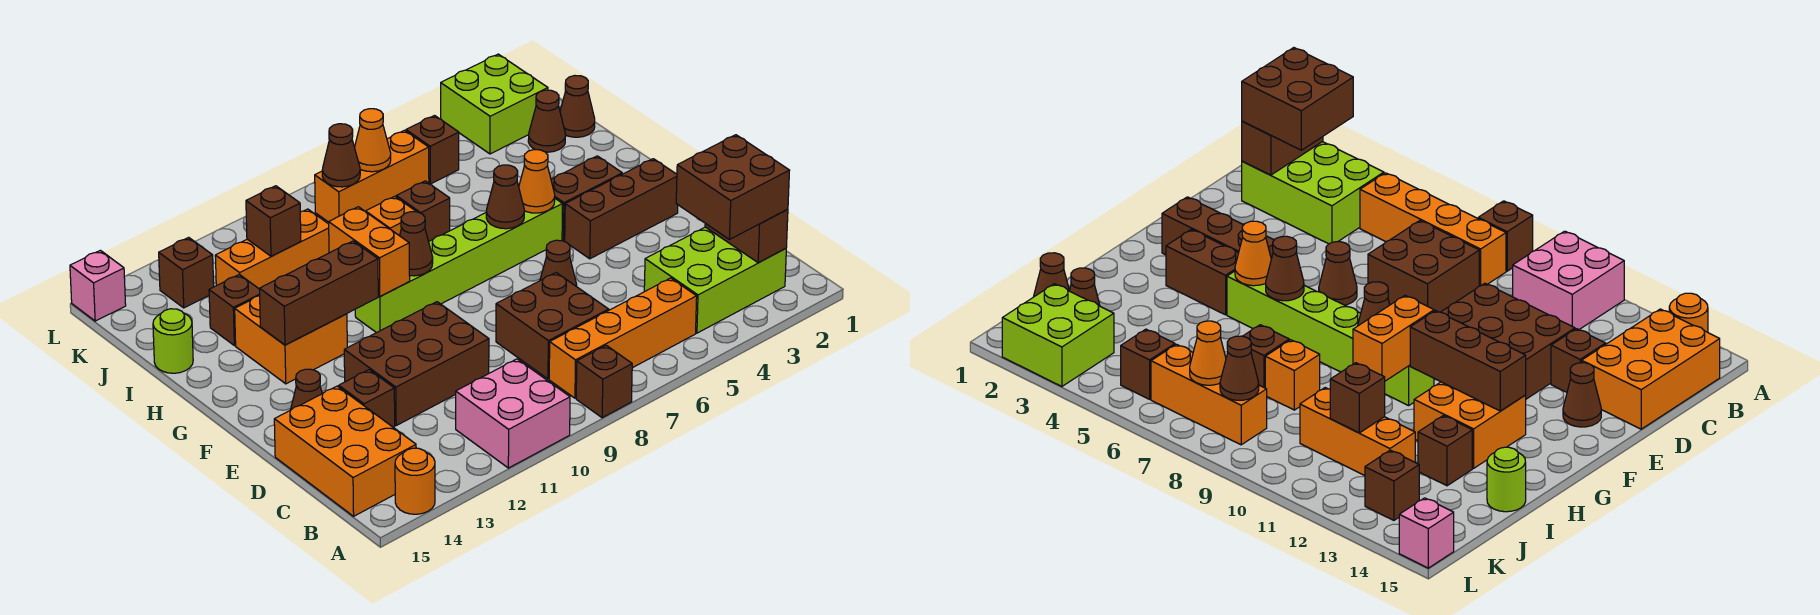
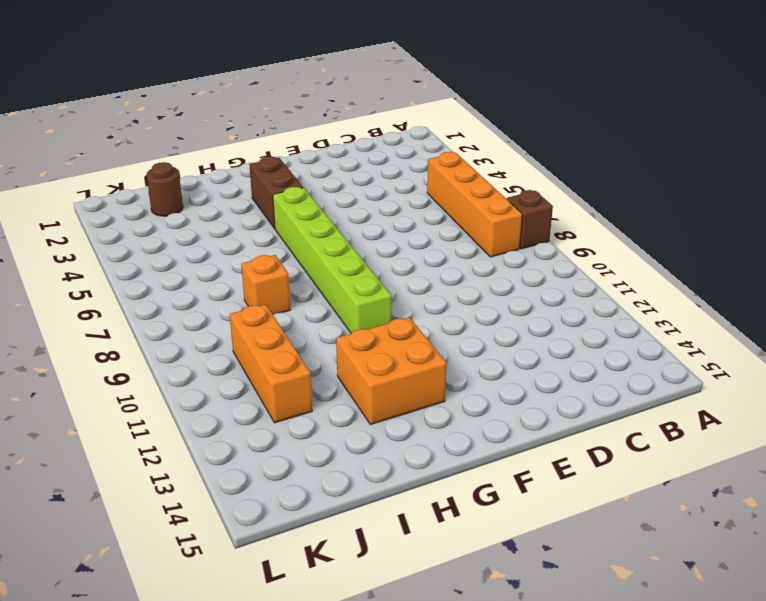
brown round brick J2 level 1 -> brown cone J2 level 1
none -> pink brick A10:B11 level 1
none -> orange round brick A14 level 1
none -> lime brick B2:C4 level 1
none -> orange brick B14:D15 level 1

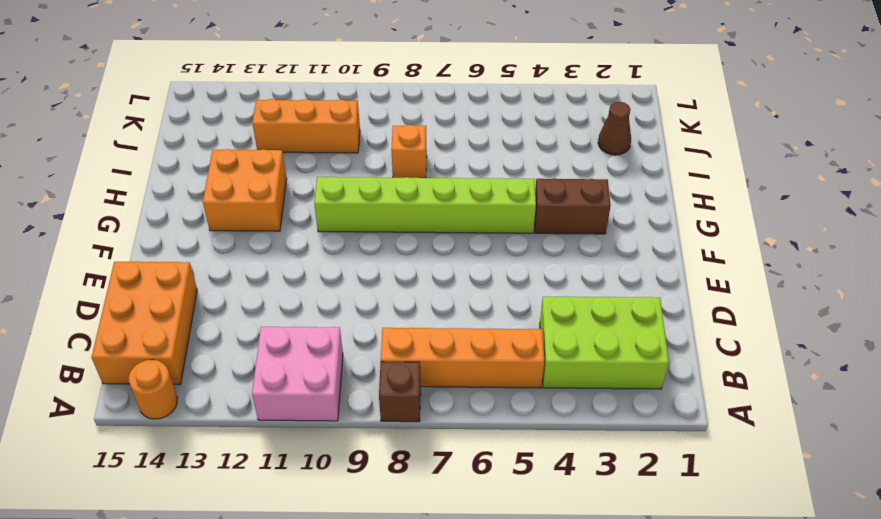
none -> brown brick C7:D8 level 1
none -> brown brick D10:E12 level 1
none -> brown brick D13 level 1
none -> brown cone E6 level 1

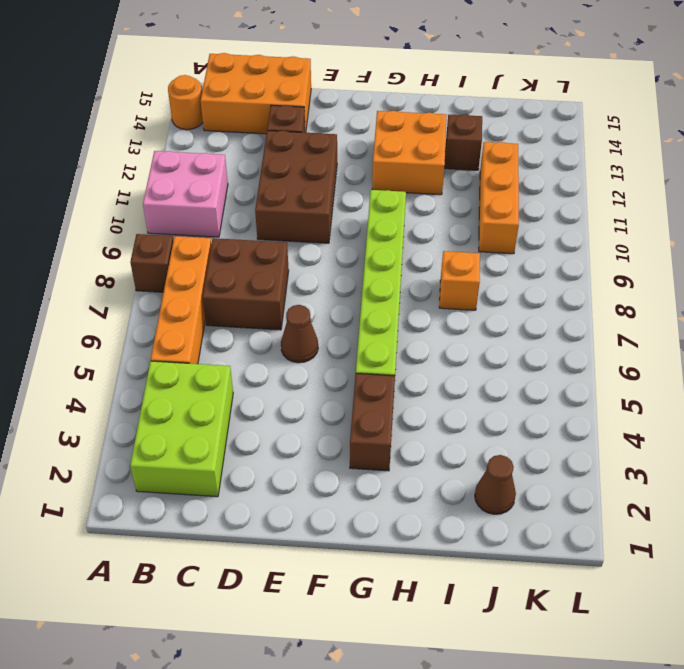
none -> brown cone E14 level 1
none -> brown brick F2:F4 level 1
none -> brown brick I7 level 1
none -> lime round brick I15 level 1

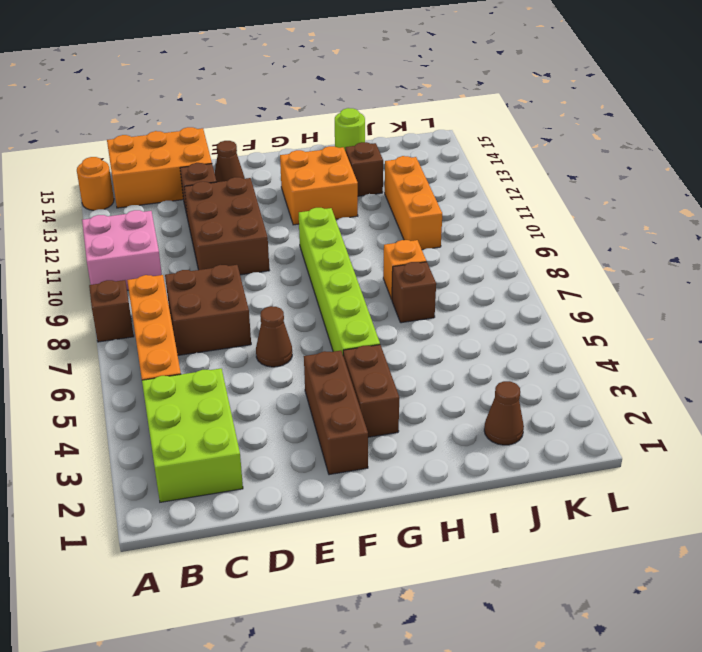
none -> brown cone J1 level 1
none -> lime brick K2:L3 level 1
none -> brown brick K5 level 1
none -> orange brick K6:K8 level 1

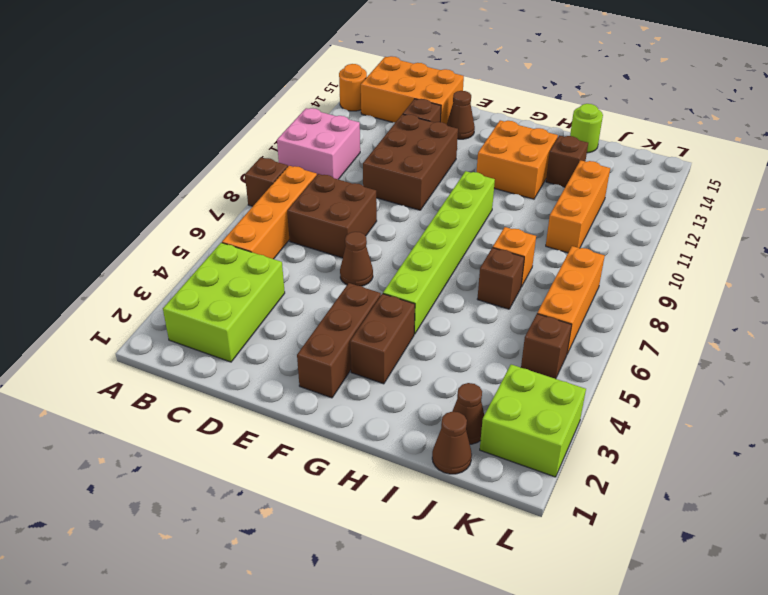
none -> brown brick K13 level 1
none -> pink brick L15 level 1
none -> brown brick B2:C2 level 2
none -> orange cone G5 level 2

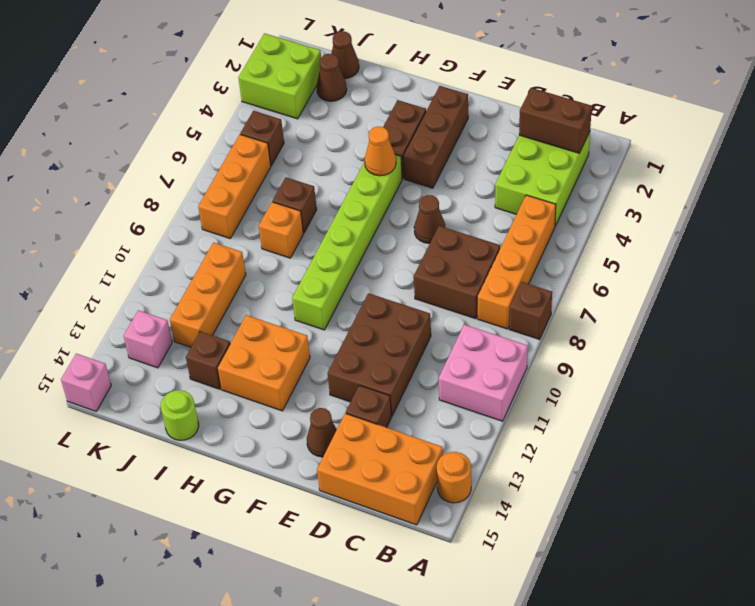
pink brick K13 level 1 -> brown brick K13 level 1
none -> brown cone G6 level 2
none -> brown cone G9 level 2
none -> orange brick G10:H10 level 2
none -> brown brick G11:G13 level 2

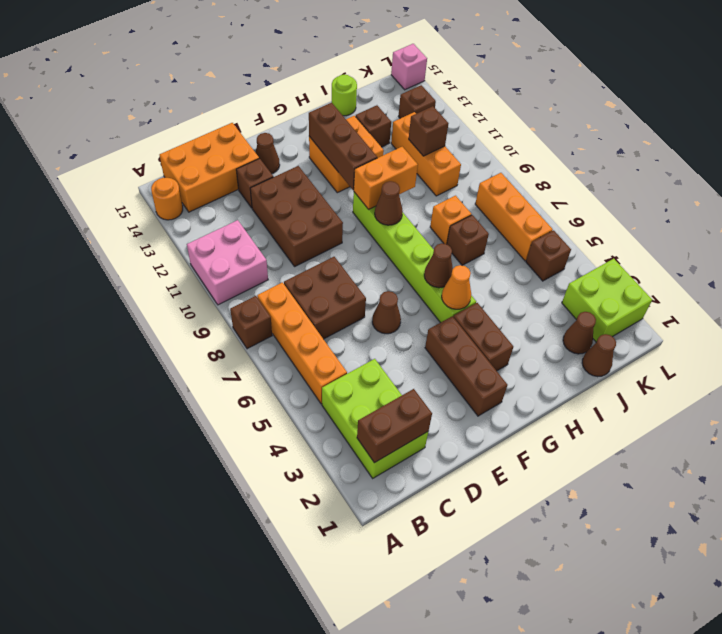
none -> orange cone K7 level 2
none -> brown cone K8 level 2
none -> brown brick B2:C3 level 3

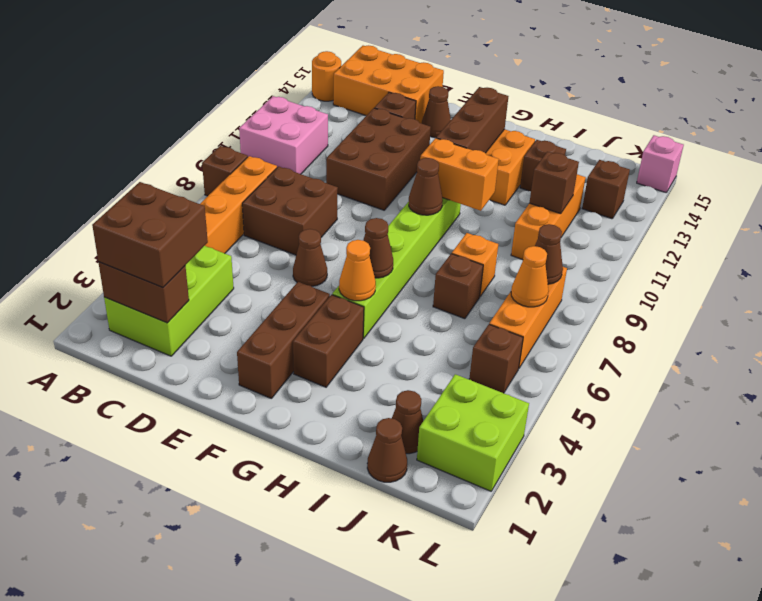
none -> lime round brick I15 level 1

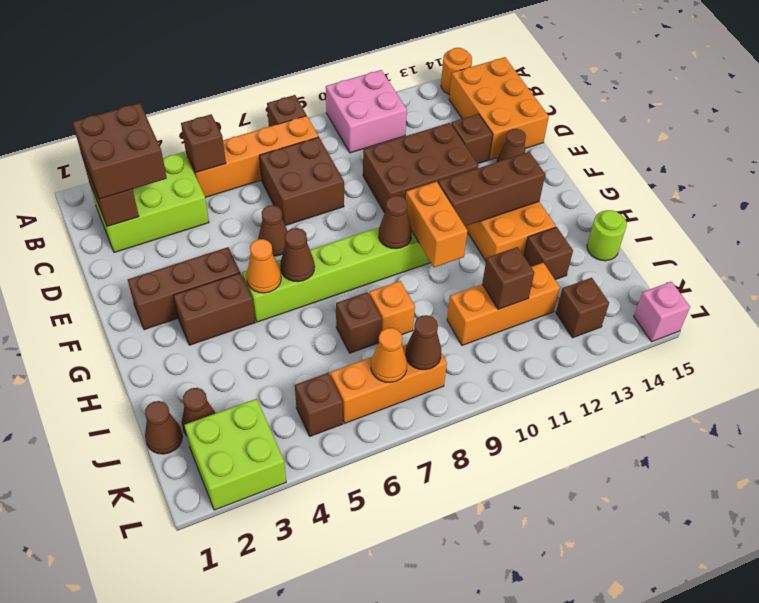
brown brick B5 level 2 -> none

